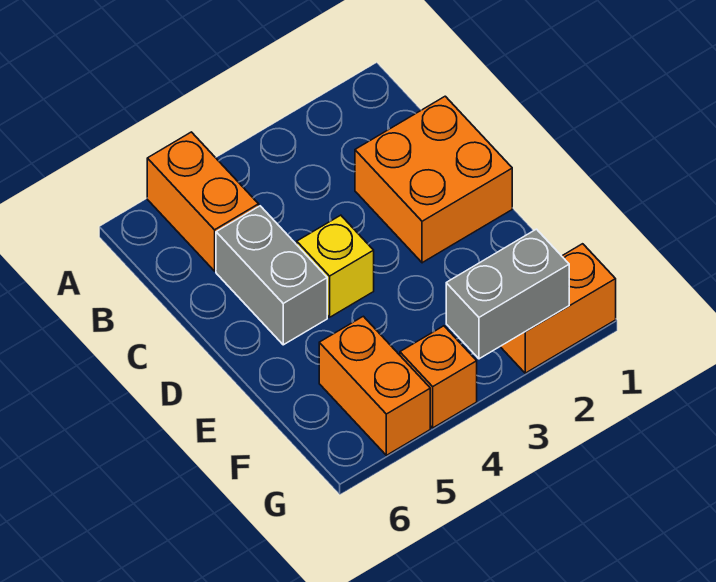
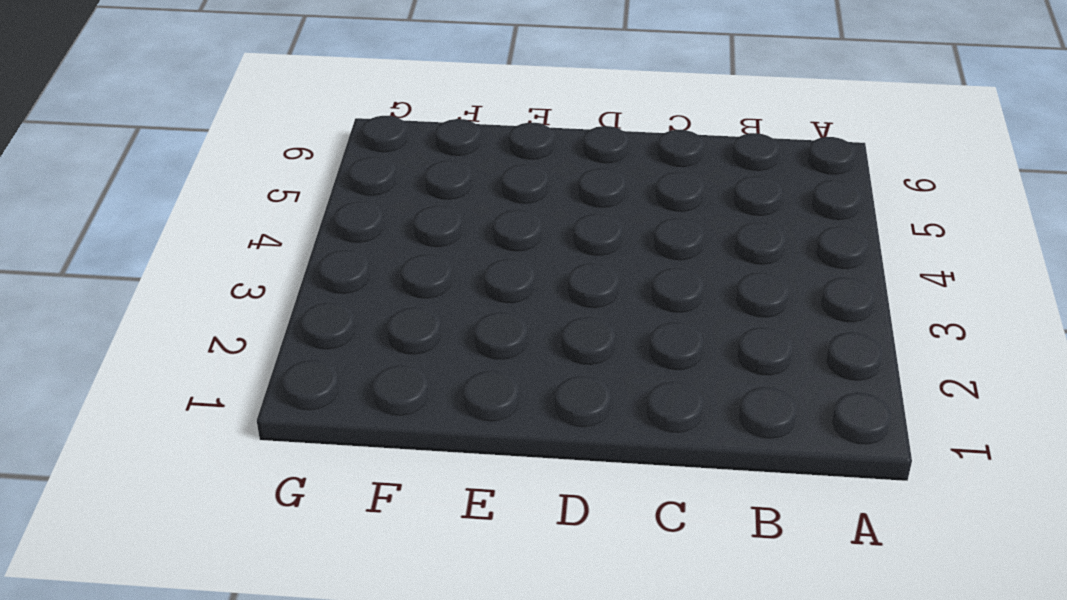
none -> orange brick A5:B5 level 1
none -> orange brick C1:D2 level 1

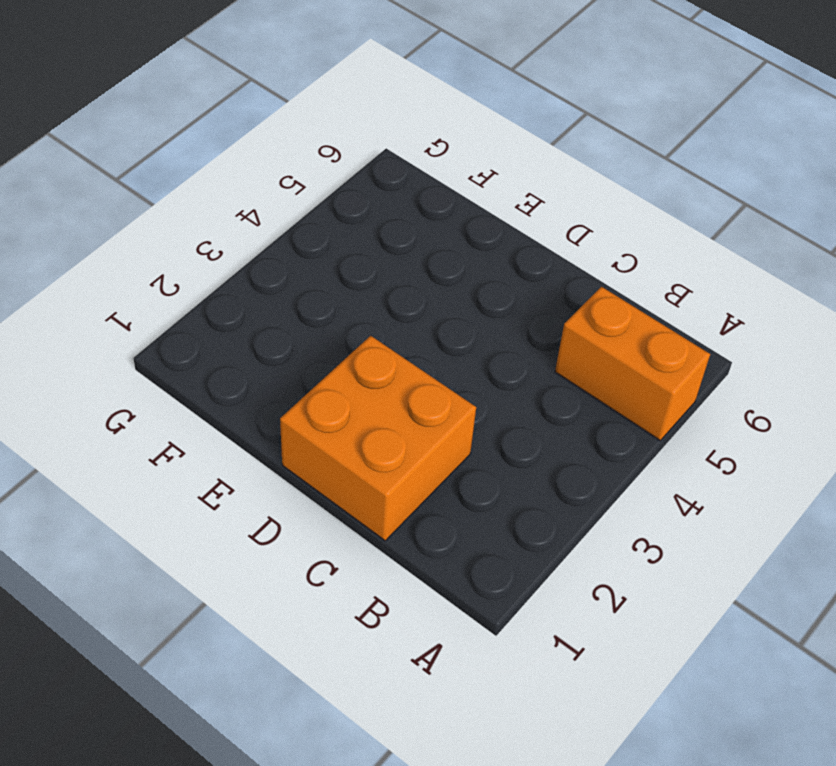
none -> grey brick C5:D5 level 1
none -> yellow brick D4 level 1

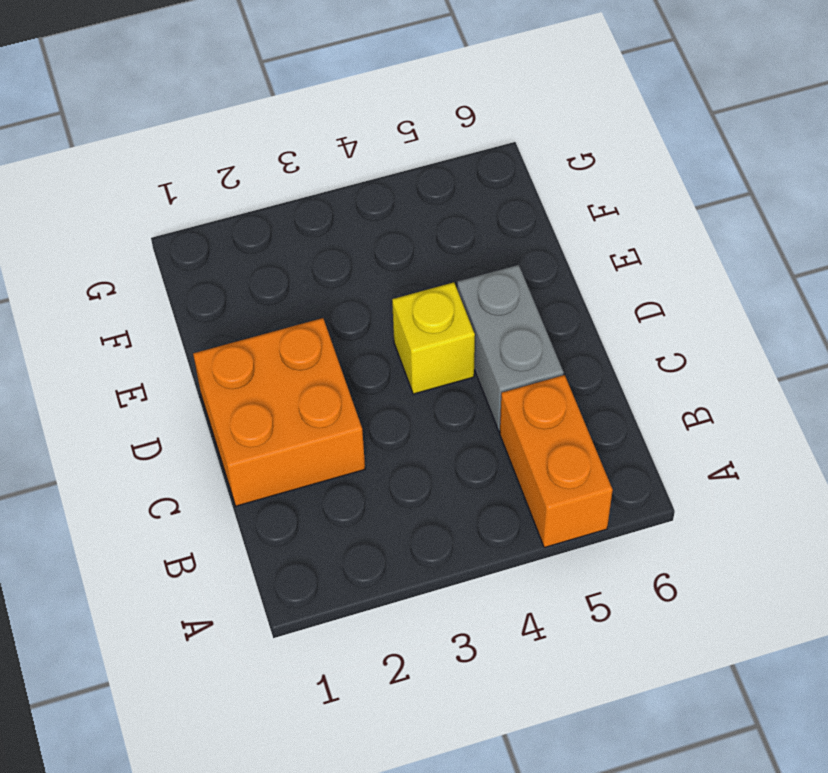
none -> orange brick F5:G5 level 1
none -> orange brick G1:G2 level 1

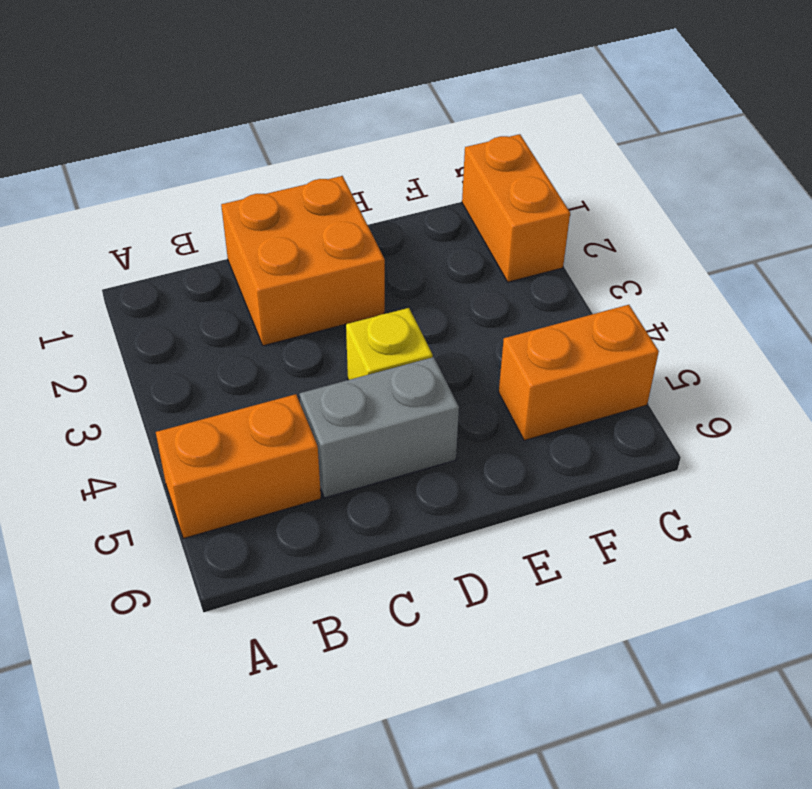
none -> orange brick G4 level 1
none -> grey brick G2:G3 level 2

